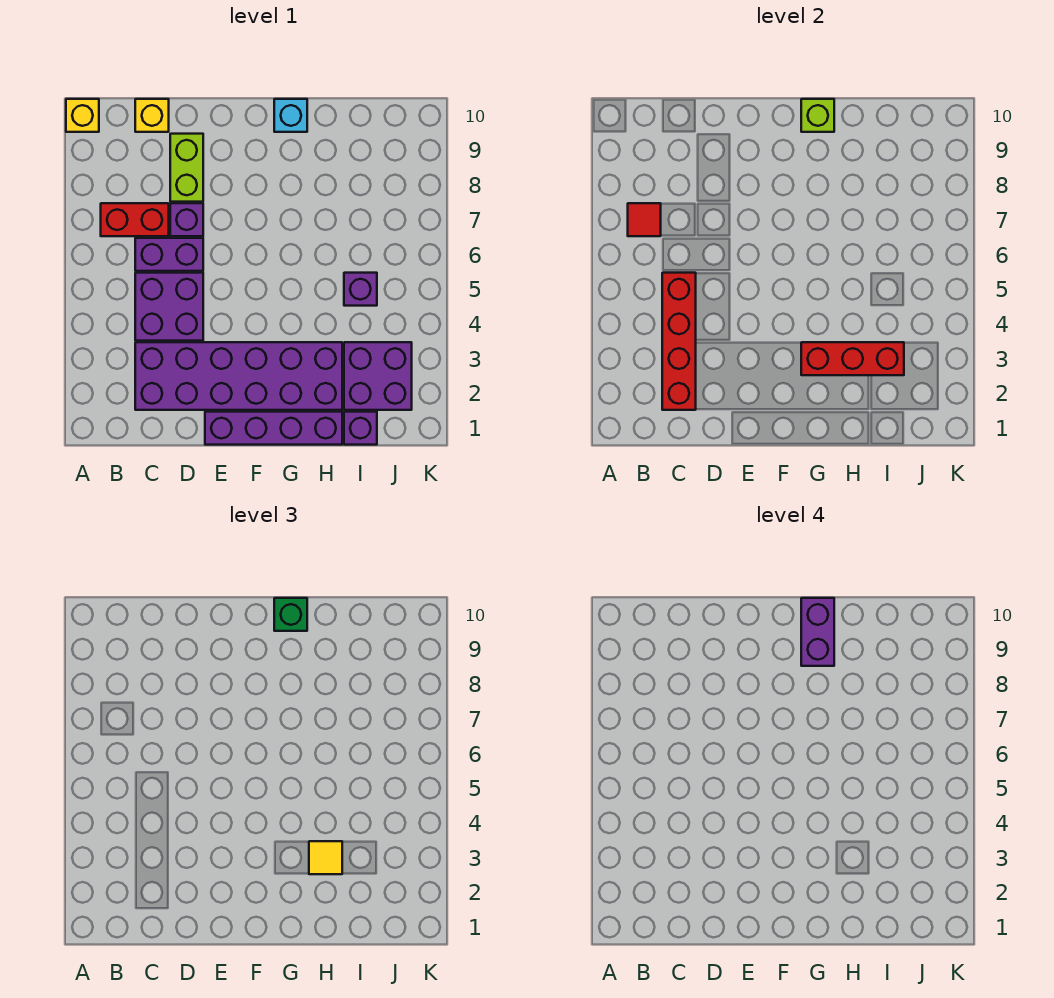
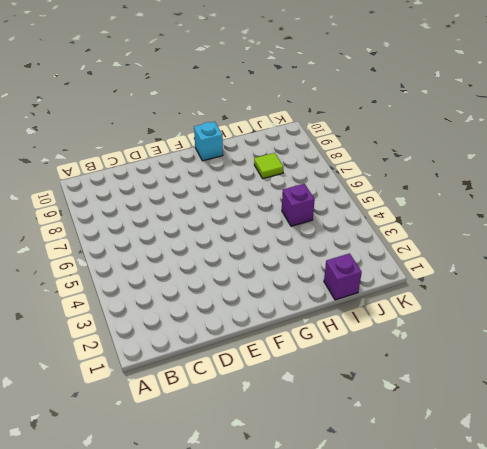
lime tile I8 level 1 -> none
none -> yellow brick A10 level 1
none -> red brick B7:C7 level 1
none -> purple brick C2:H3 level 1

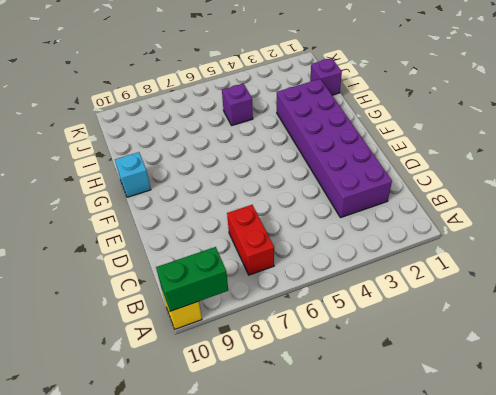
green brick A9:A10 level 2 -> none
none -> purple brick C4:D5 level 1
none -> purple brick C6:D6 level 1
none -> yellow brick C10 level 1

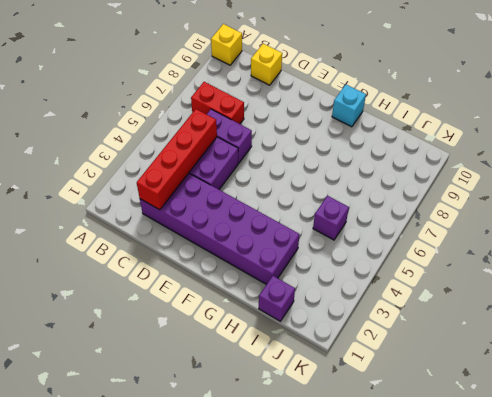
none -> purple brick D7 level 1
none -> lime brick D8:D9 level 1
none -> purple brick E1:H1 level 1

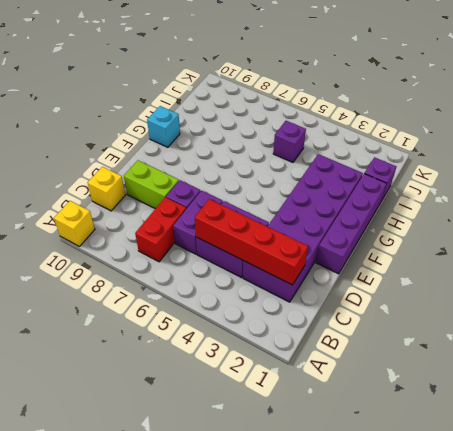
none -> purple brick I2:J3 level 1
none -> red tile B7 level 2
none -> red brick G3:I3 level 2

